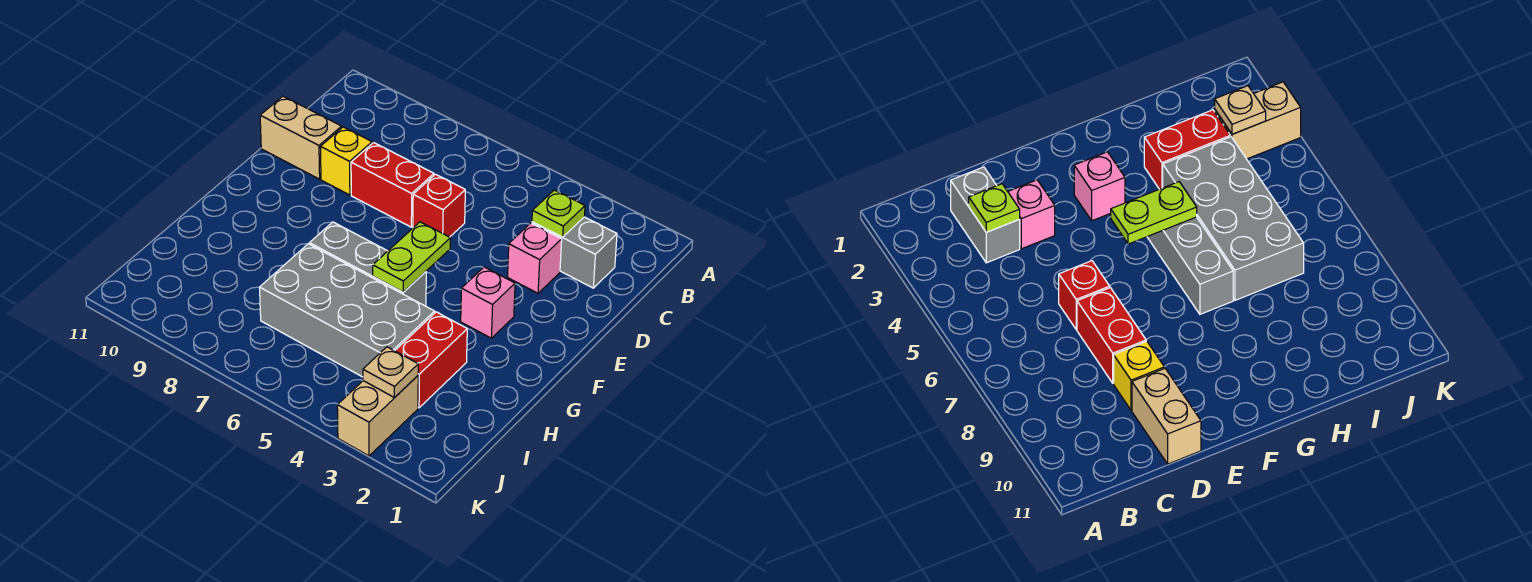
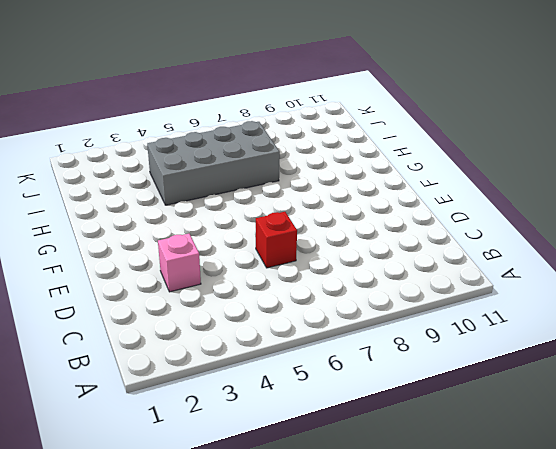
none -> grey brick C2:C3 level 1
none -> red brick D7:D8 level 1
none -> yellow brick D9 level 1

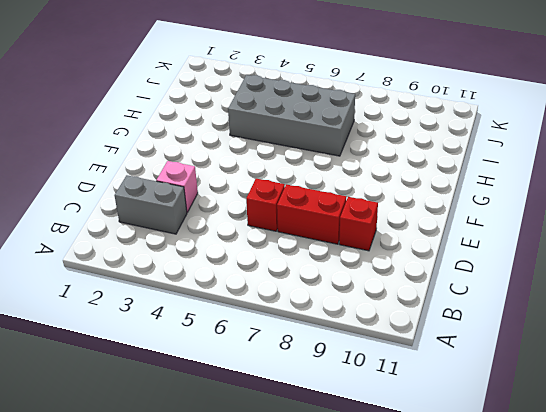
red brick D9 level 1 -> yellow brick D9 level 1
none -> tan brick D10:D11 level 1
none -> pink brick F3 level 1
none -> grey brick G5:G7 level 1

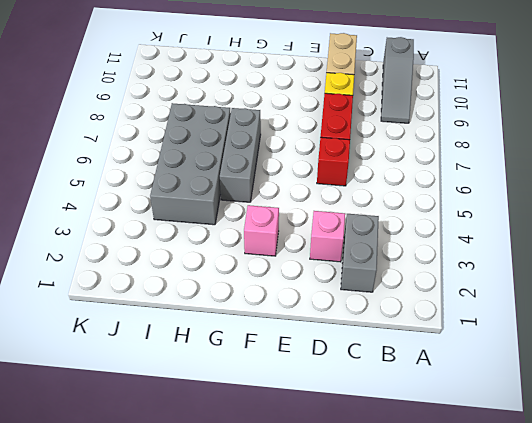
grey slope B9:B11 level 1 top 11 -> none
none -> red brick H3:I3 level 1
none -> tan brick J3:K3 level 1
none -> lime plate C3 level 2

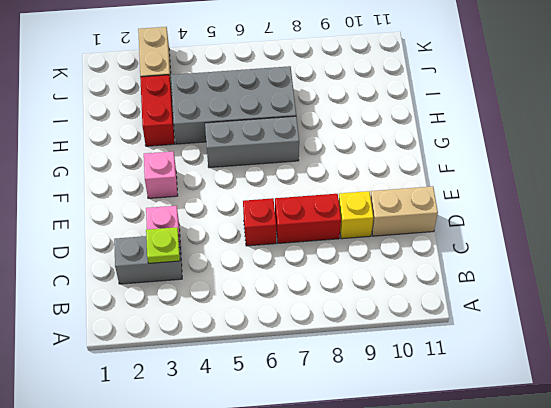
none -> lime plate F5:G5 level 2
none -> tan plate J3 level 2

